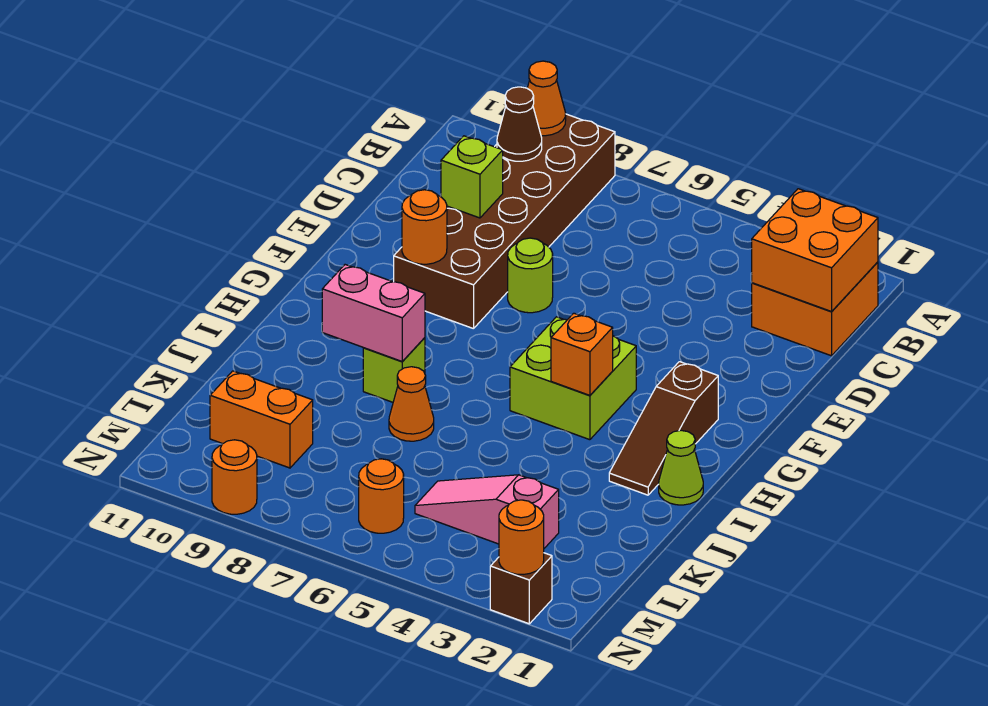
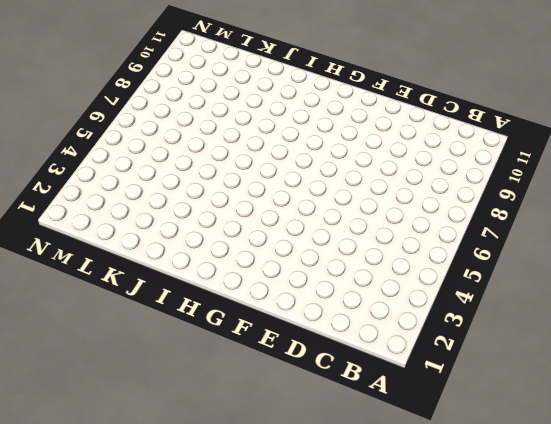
none -> brown brick A8:F9 level 1
none -> orange brick B1:C2 level 1
none -> lime round brick E7 level 1

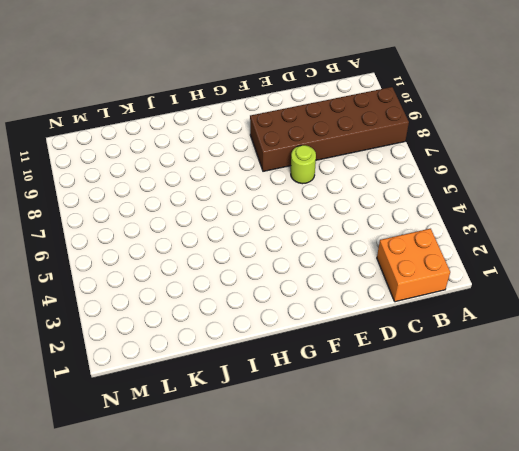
none -> brown slope G2:I2 level 1 top G
none -> lime brick G4:H5 level 1
none -> lime cone I1 level 1

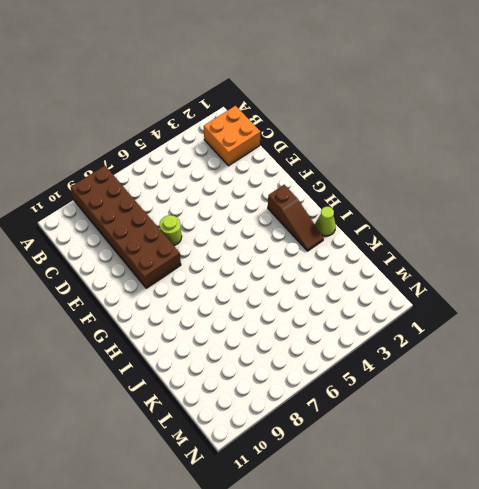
none -> lime brick G4:H5 level 1
none -> lime brick I8 level 1
none -> orange cone J7 level 1

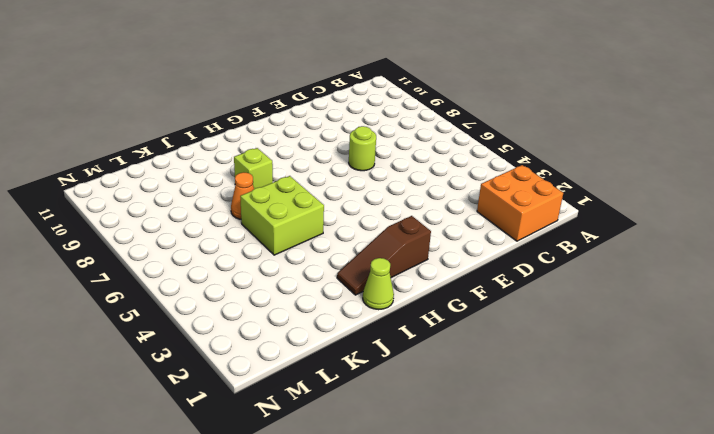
lime brick I5:J6 level 1 -> lime brick G4:H5 level 1
none -> brown brick A8:F9 level 1
none -> pink slope L3:L5 level 1 top 3
none -> orange brick L9:L10 level 1

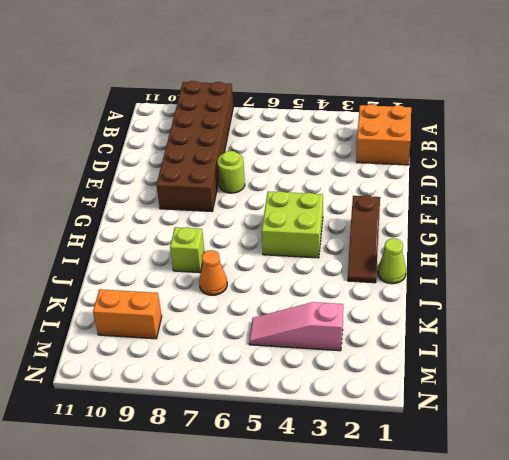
none -> orange round brick M6 level 1
none -> brown brick N2 level 1
none -> orange round brick N9 level 1

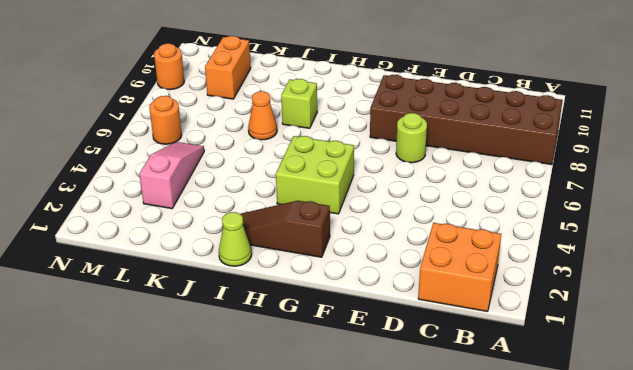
none -> brown brick N2 level 1
none -> orange cone A9 level 2
none -> orange brick B1:C2 level 2

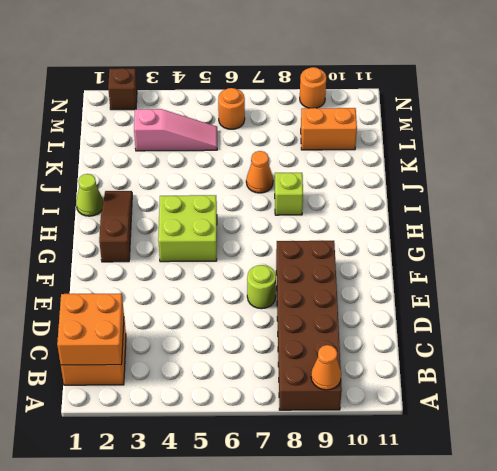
none -> brown cone B9 level 2
none -> lime brick D9 level 2
none -> orange round brick F9 level 2

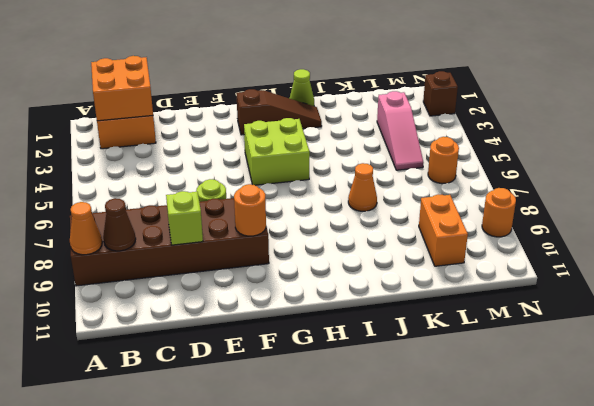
none -> lime brick I8 level 1
none -> orange brick H4 level 2
none -> pink brick I8:I9 level 2

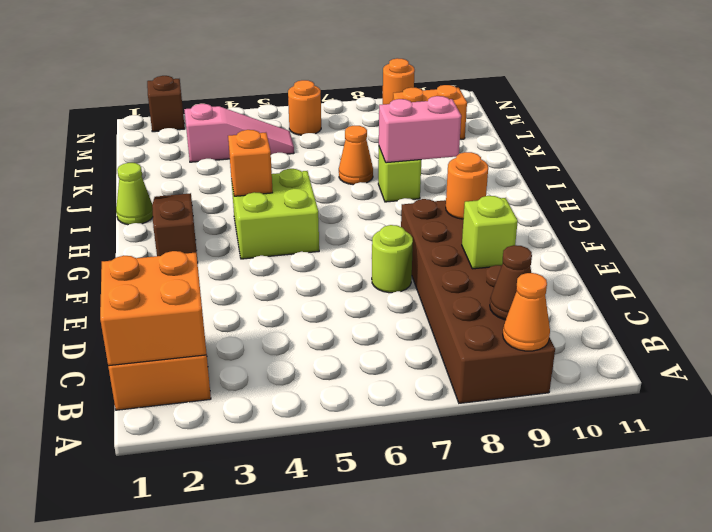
none -> orange round brick N2 level 2

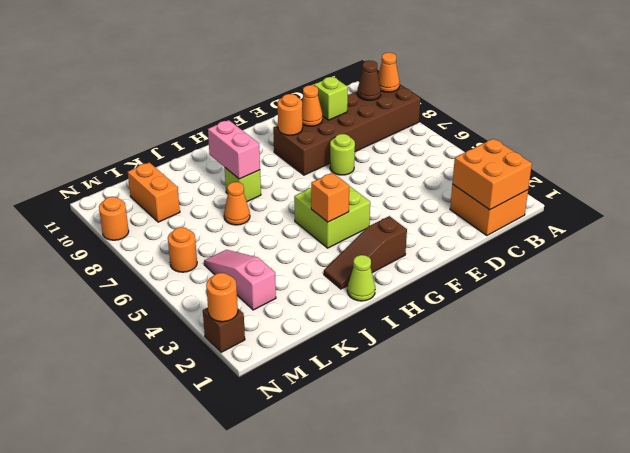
orange cone E9 level 2 -> none

